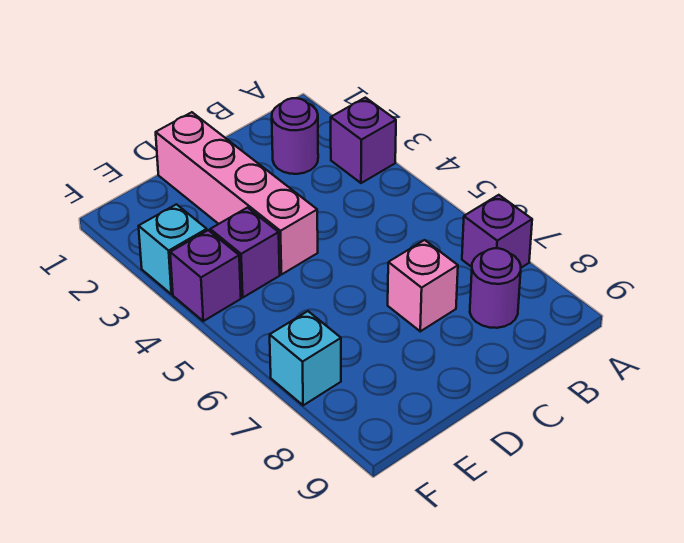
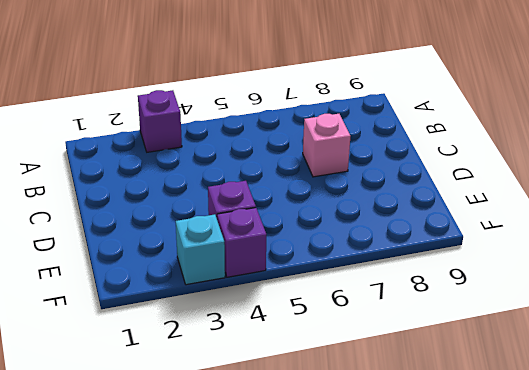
none -> purple brick A7 level 1
none -> purple round brick B2 level 1

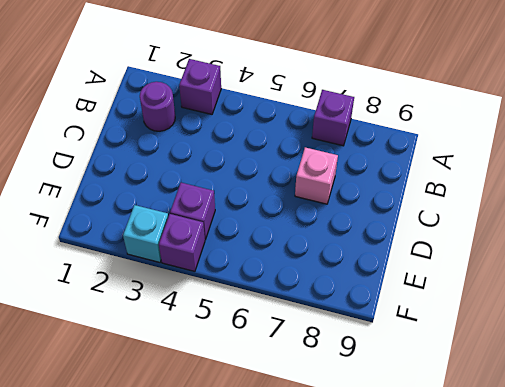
none -> purple round brick B8 level 1
none -> pink brick D1:D4 level 1

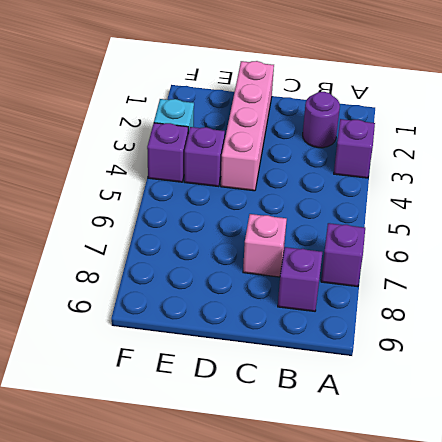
purple brick B8 level 1 -> purple round brick B8 level 1
none -> cyan brick F7 level 1

